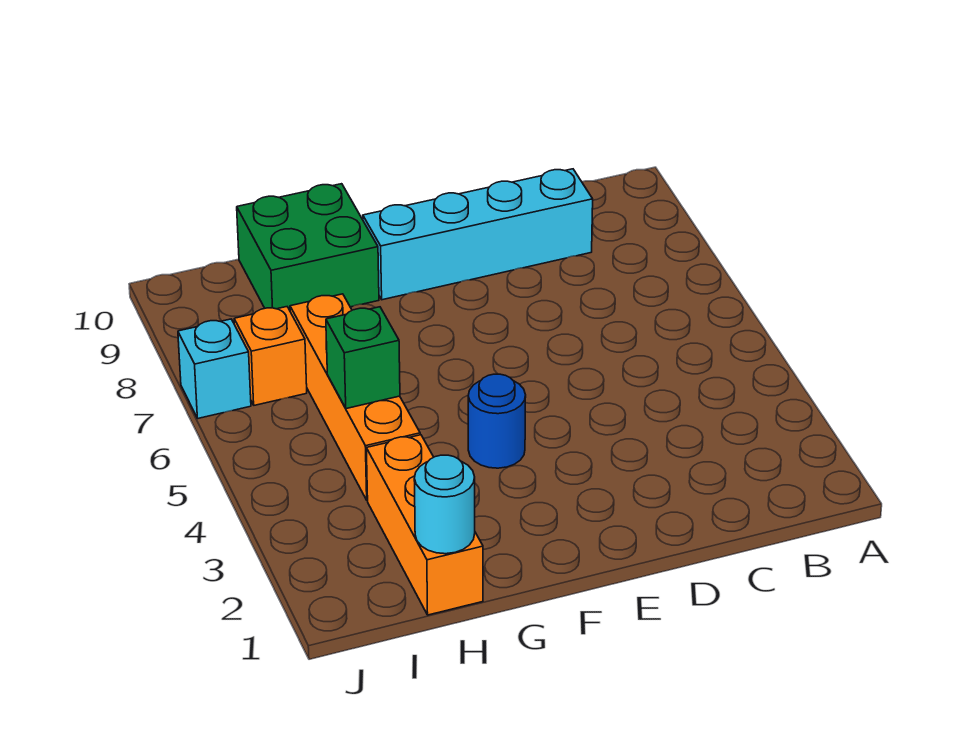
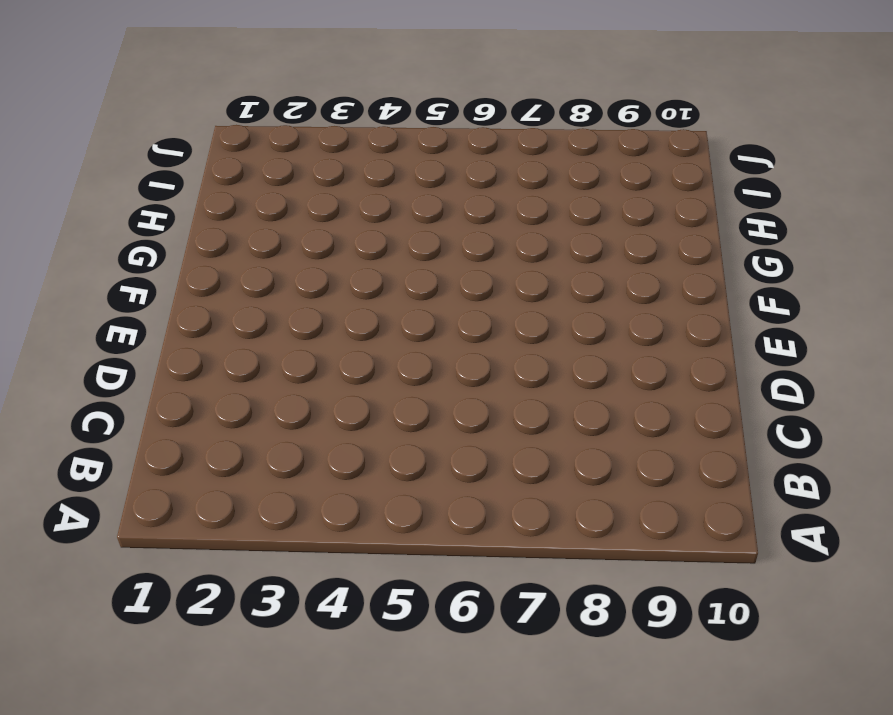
none -> cyan brick C9:F9 level 1
none -> blue round brick F4 level 1

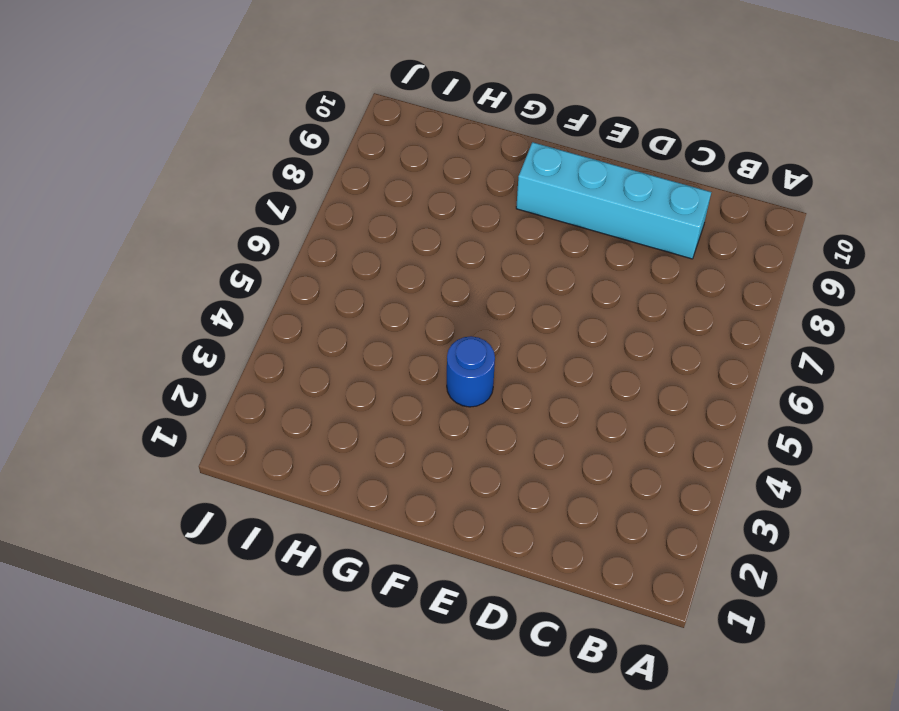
none -> green brick G9:H10 level 1
none -> orange brick H1:H3 level 1

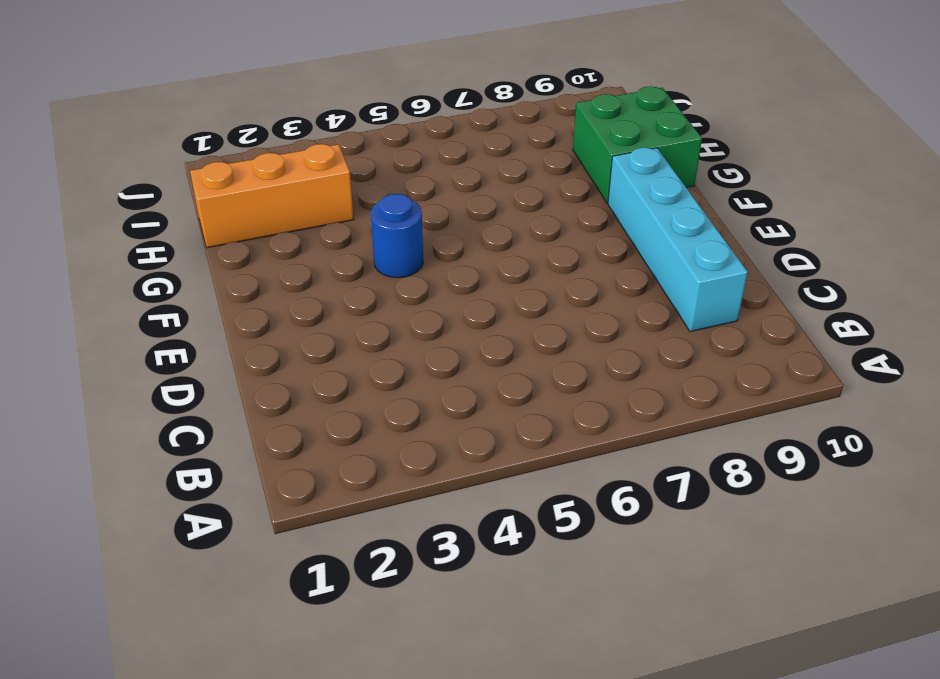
none -> orange brick H4:H7 level 1
none -> orange brick I7 level 1

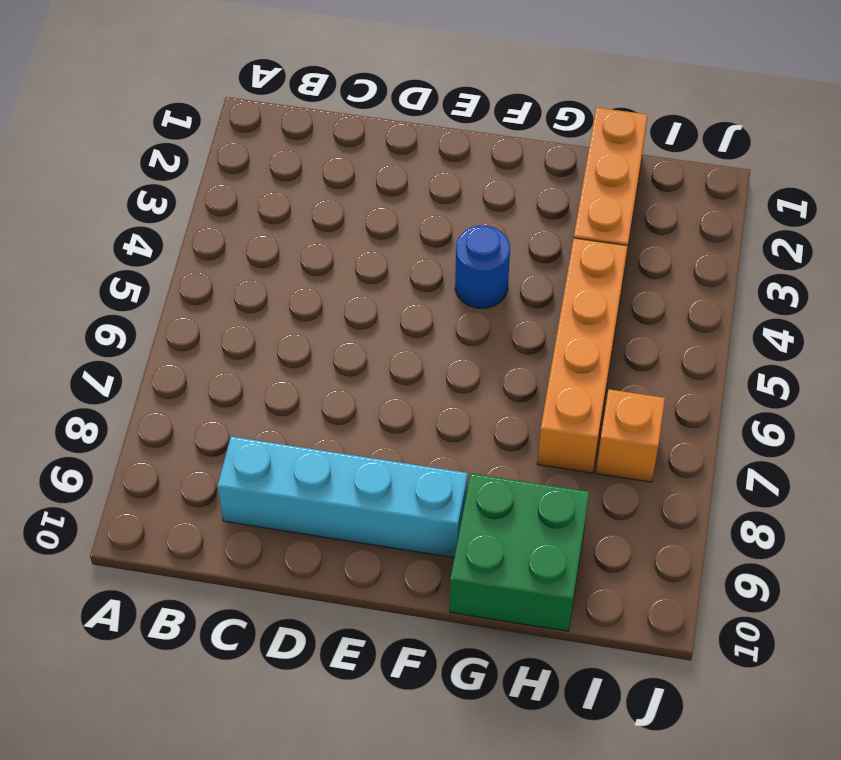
none -> cyan brick J7 level 1
none -> cyan round brick H1 level 2

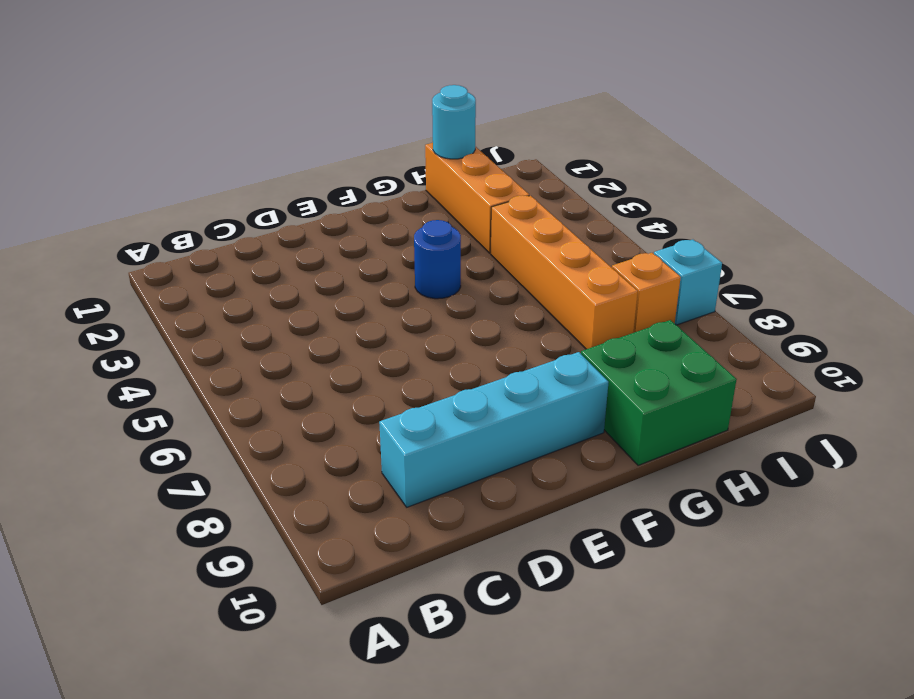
none -> green brick H5 level 2

